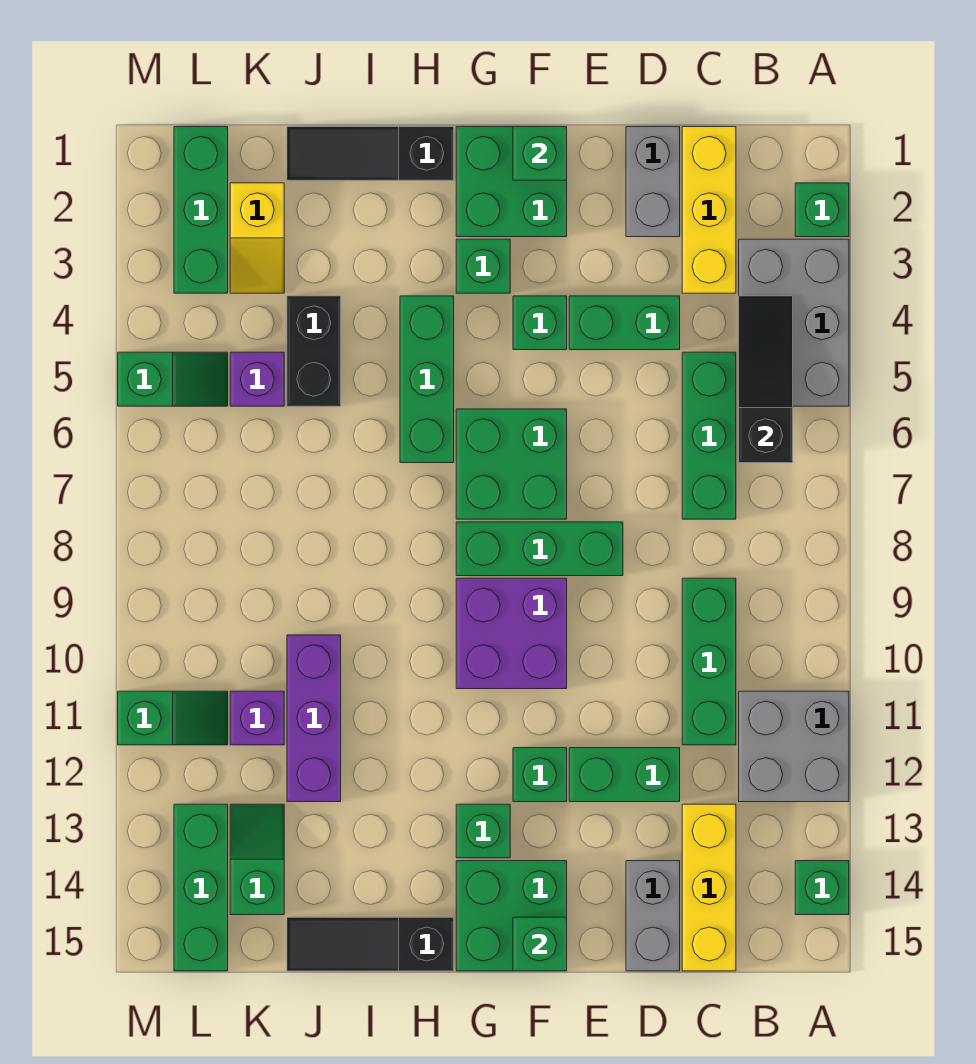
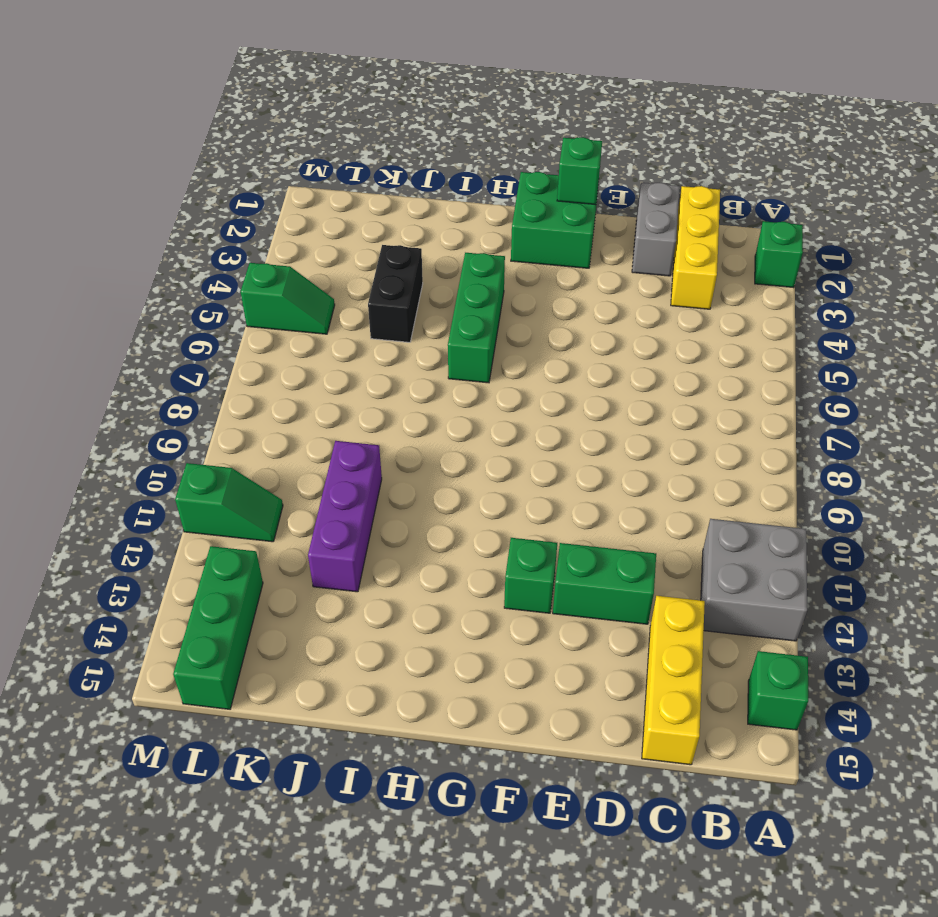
none -> grey brick A3:B5 level 1
none -> green brick C5:C7 level 1
none -> green brick C9:C11 level 1
none -> green brick D4:E4 level 1

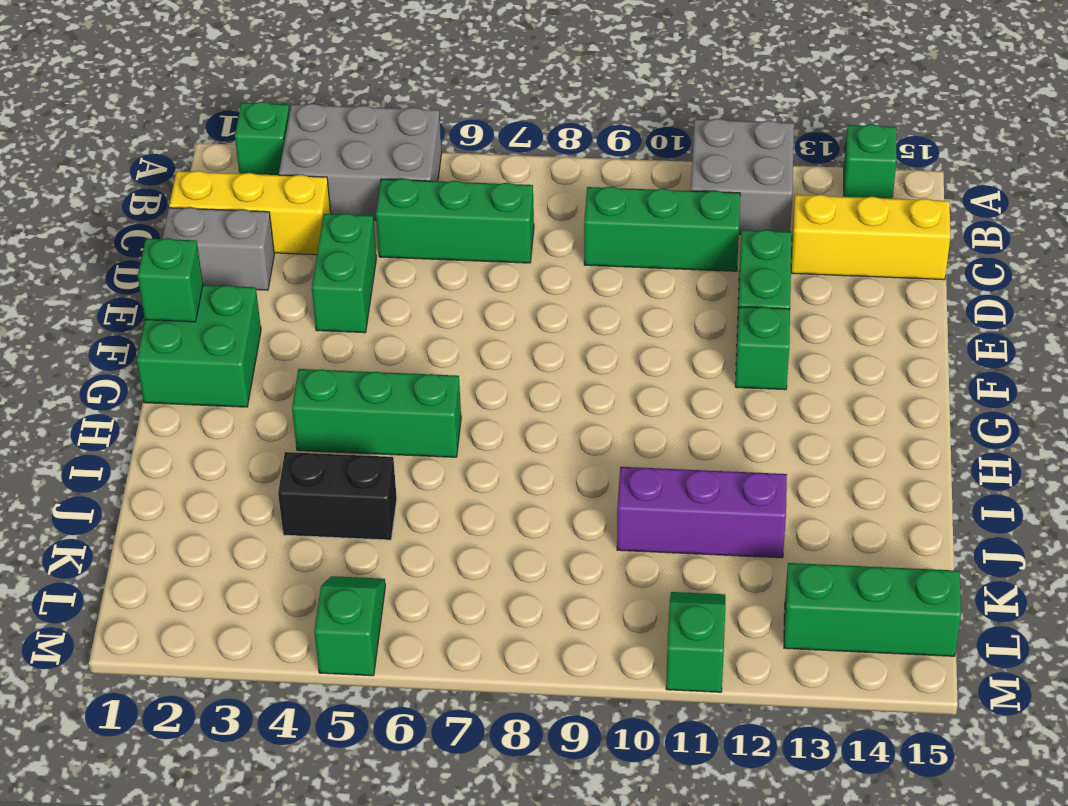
none -> grey brick D14:D15 level 1
none -> green brick E8:G8 level 1
none -> green brick F4 level 1
none -> green brick F6:G7 level 1

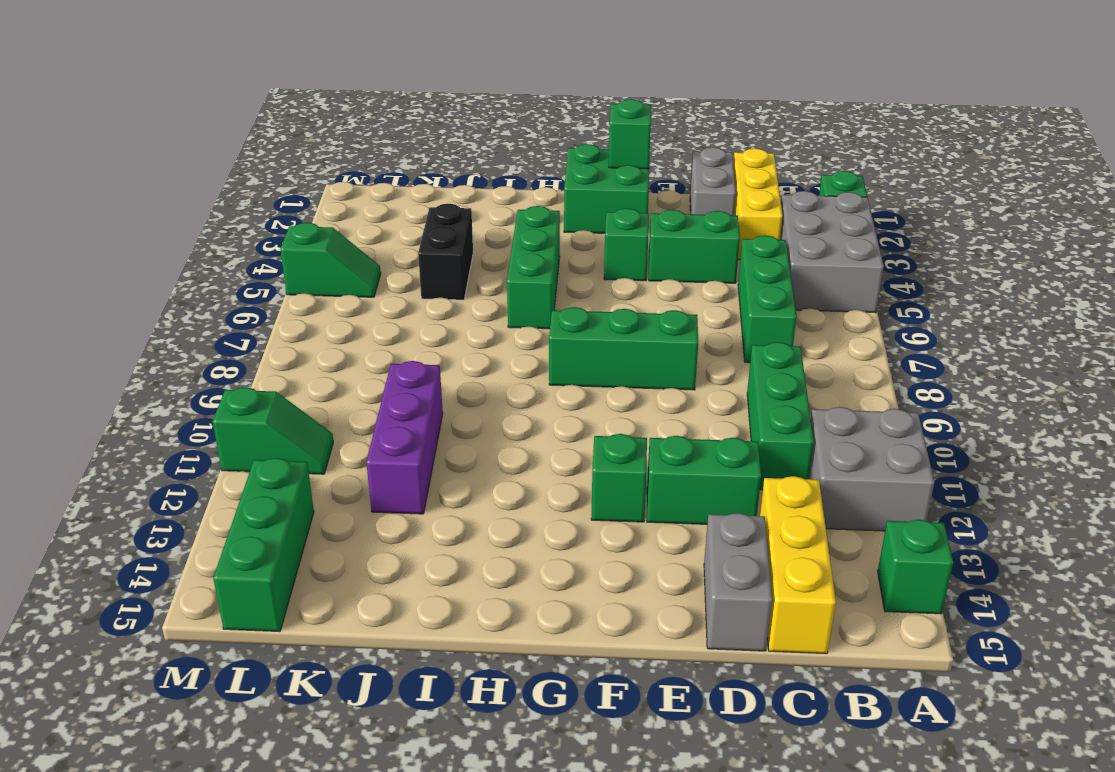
none -> green brick F6:G7 level 1
none -> purple brick F9:G10 level 1
none -> green brick F14:G15 level 1
none -> green brick G3 level 1

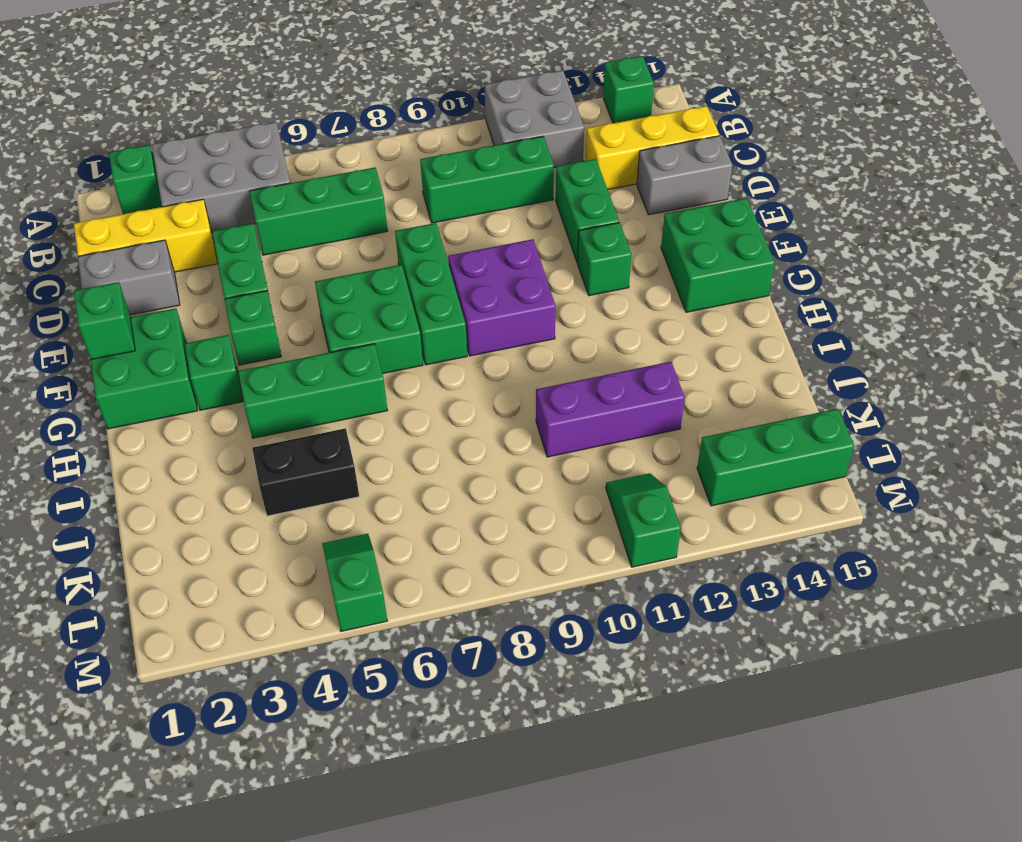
none -> green brick G13 level 1
none -> black slope H1:J1 level 1 top H
none -> black slope H15:J15 level 1 top H
none -> yellow slope K2:K3 level 1 top 2

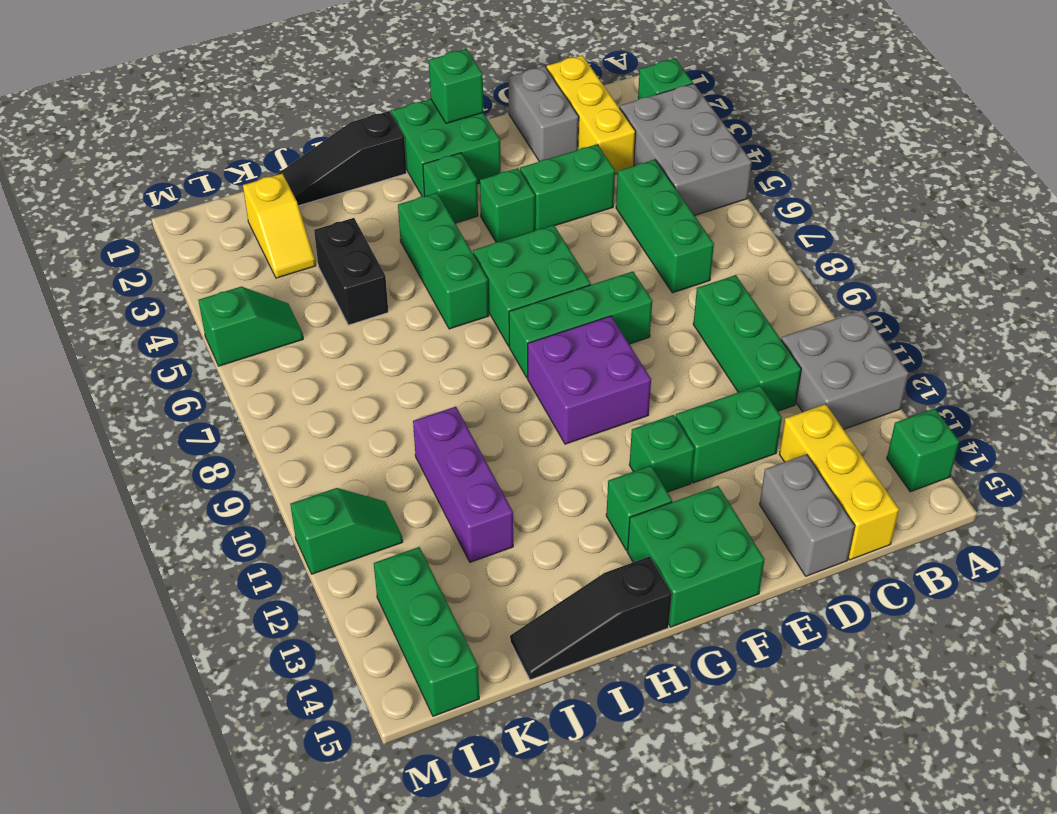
none -> purple brick K5 level 1
none -> purple brick K11 level 1
none -> green slope K13:K14 level 1 top 14
none -> green brick L1:L3 level 1

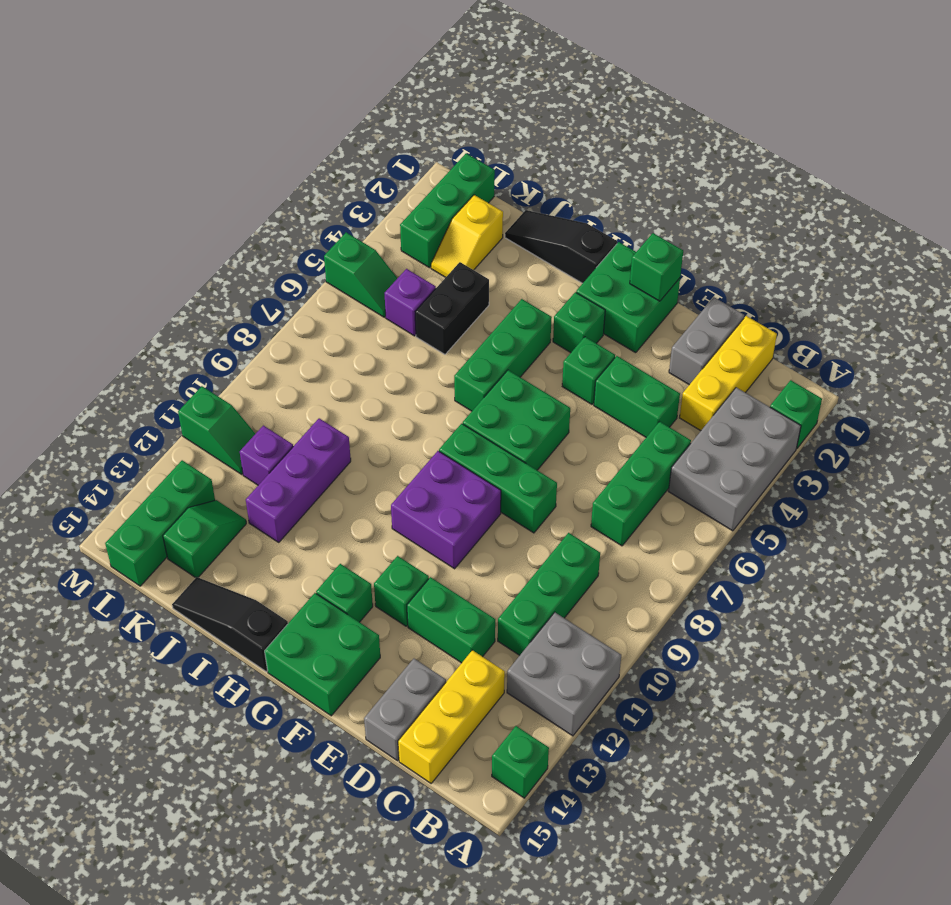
none -> black slope B4:B6 level 2 top 6
none -> green brick F15 level 2

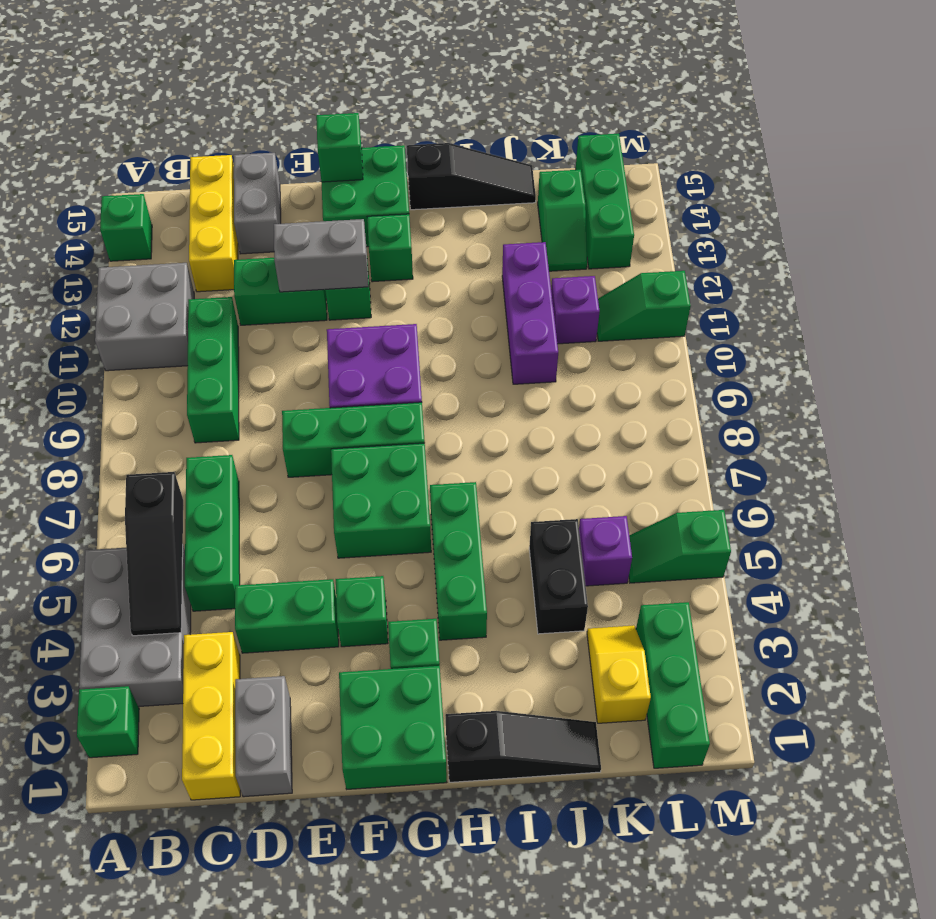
grey brick E12:F12 level 2 -> none
none -> green brick F1 level 2

